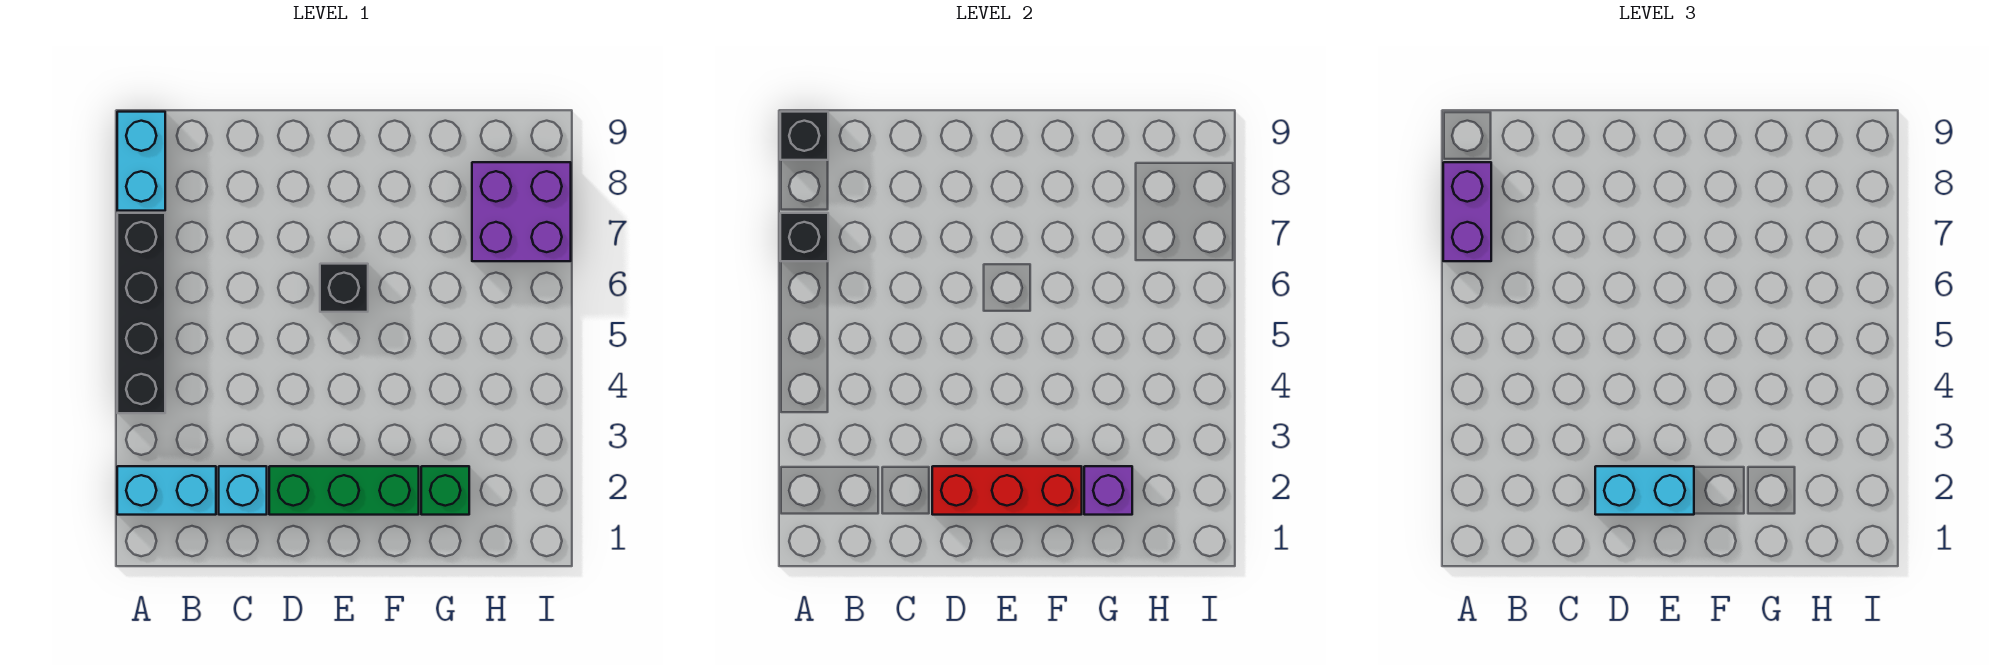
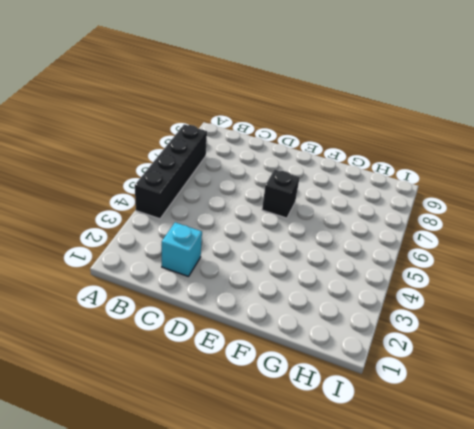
none -> cyan brick A2:B2 level 1
none -> cyan brick A8:A9 level 1
none -> green brick D2:F2 level 1

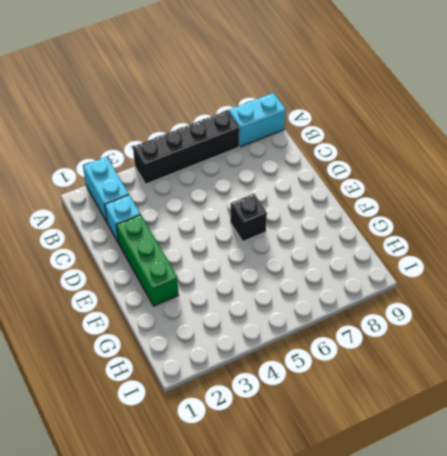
none -> green brick G2 level 1
none -> purple brick H7:I8 level 1
none -> black brick A7 level 2

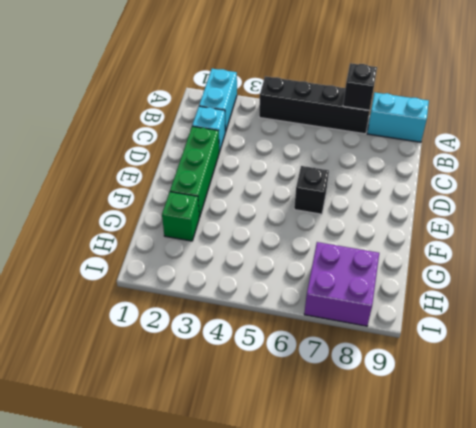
none -> black brick A9 level 2
none -> red brick D2:F2 level 2
none -> purple brick G2 level 2

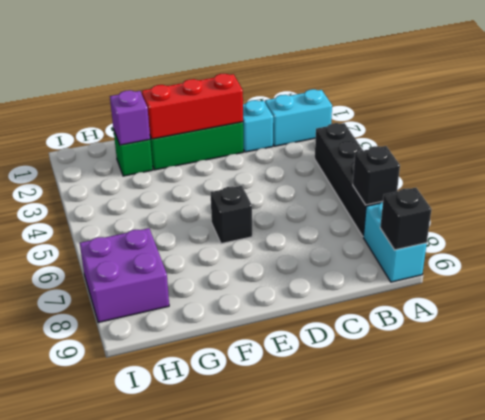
none -> purple brick A7:A8 level 3
none -> cyan brick D2:E2 level 3

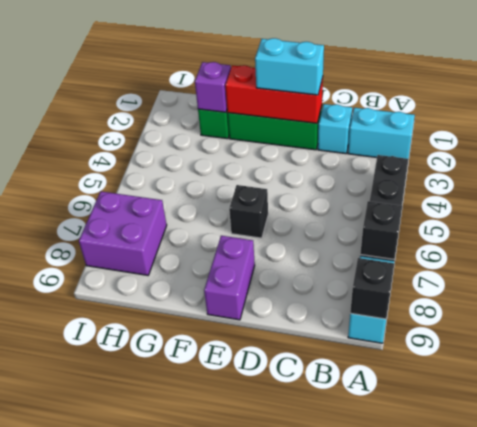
purple brick E8:E9 level 1 -> purple brick A7:A8 level 3

